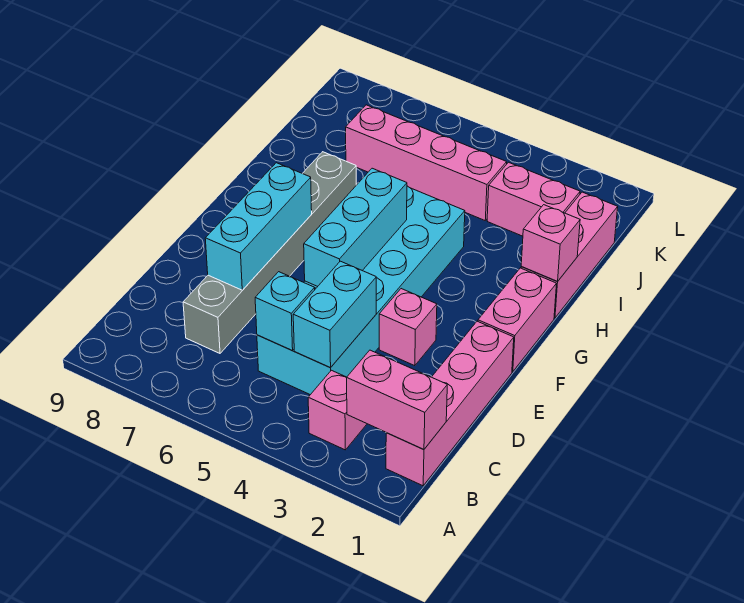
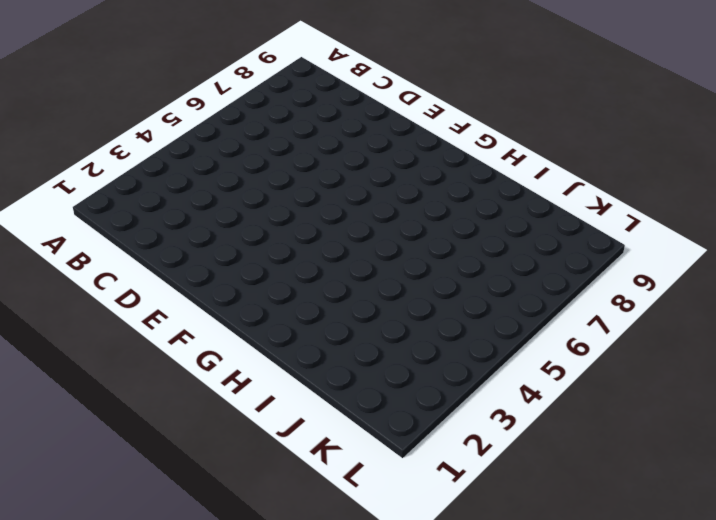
none -> pink brick B1:E1 level 1
none -> pink brick B3 level 1
none -> cyan brick C4:H5 level 1

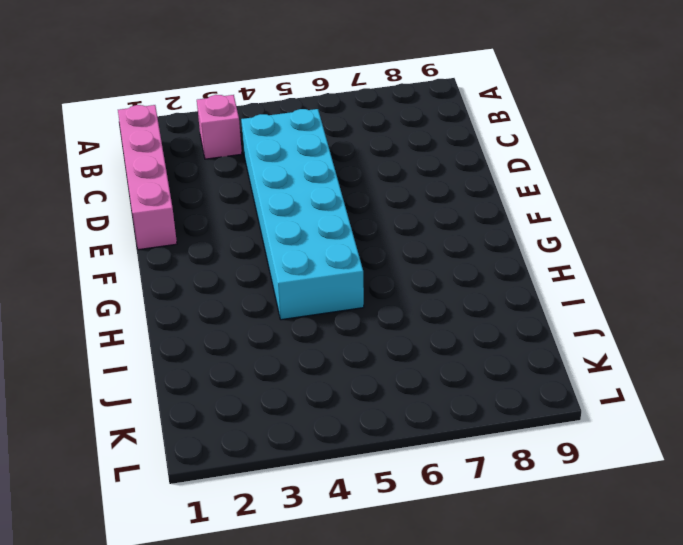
none -> grey brick C7:H7 level 1
none -> pink brick E3 level 1
none -> pink brick F1:G1 level 1

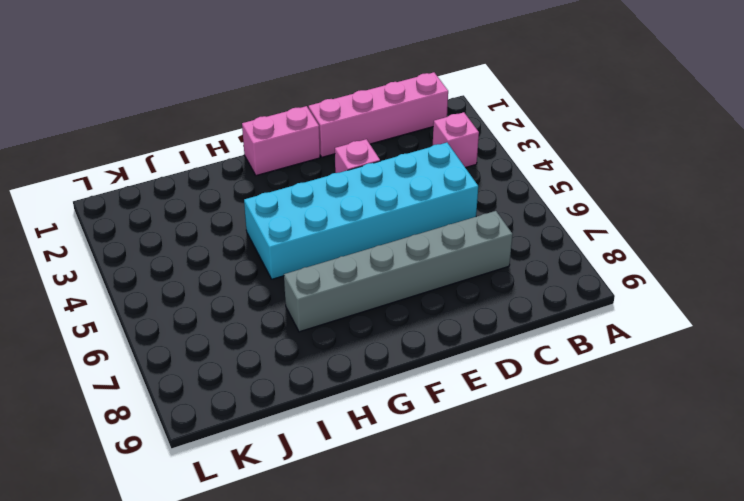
none -> pink brick H1:J1 level 1
none -> pink brick J2:J3 level 1
none -> pink brick J4:J7 level 1

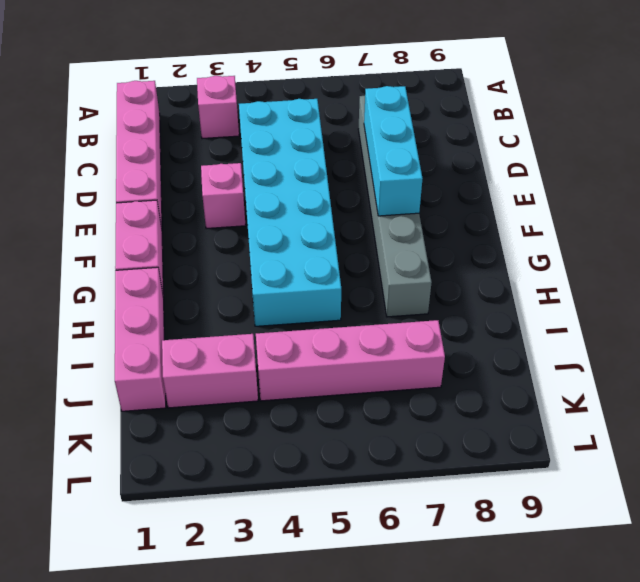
none -> pink brick B1:B2 level 2
none -> cyan brick C4:D4 level 2
none -> cyan brick C5 level 2

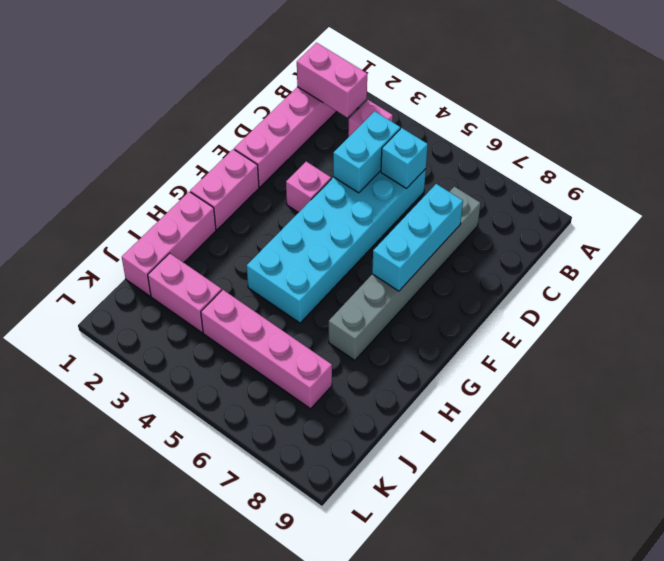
none -> cyan brick E5:G5 level 2
none -> pink brick H1 level 2

